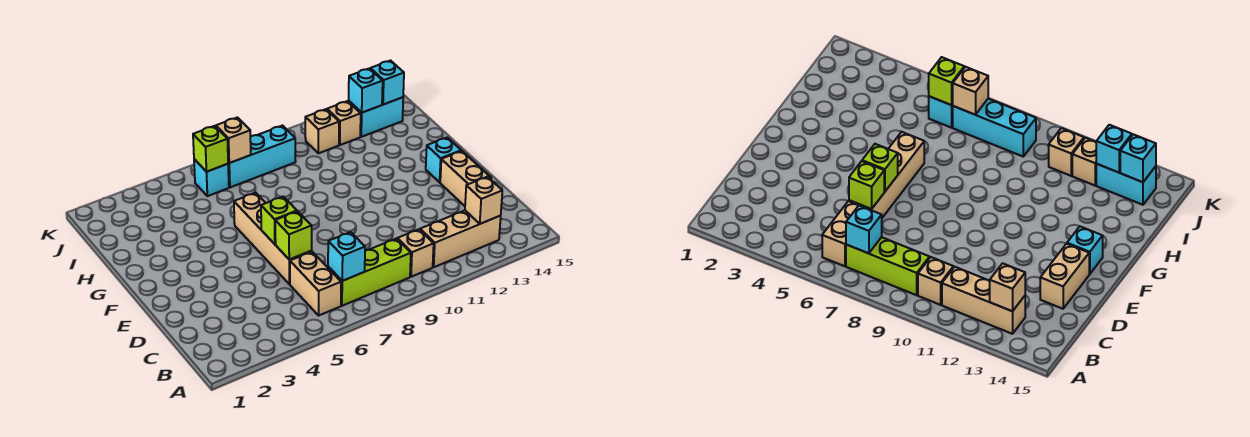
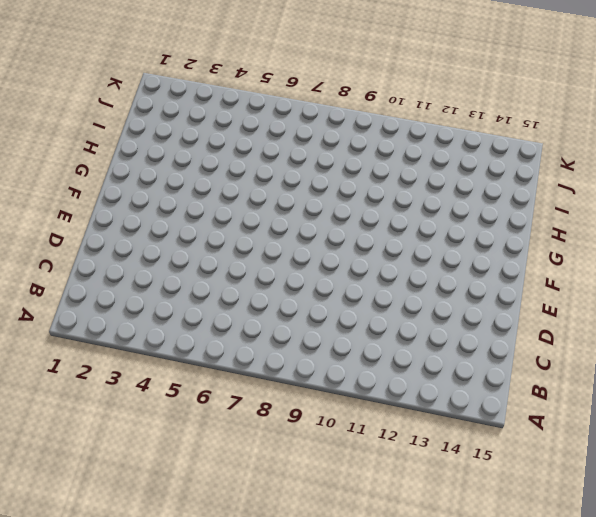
none -> tan brick B6:C6 level 1
none -> lime brick B7:B9 level 1
none -> tan brick B10 level 1

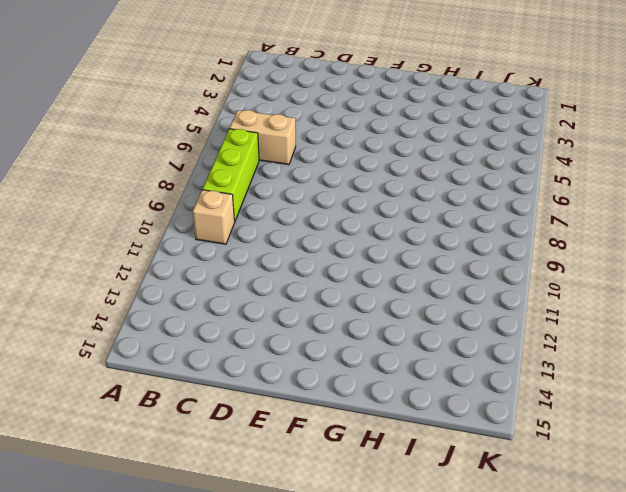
none -> tan brick B11:B13 level 1
none -> tan brick D6:G6 level 1
none -> tan brick D14:E14 level 1

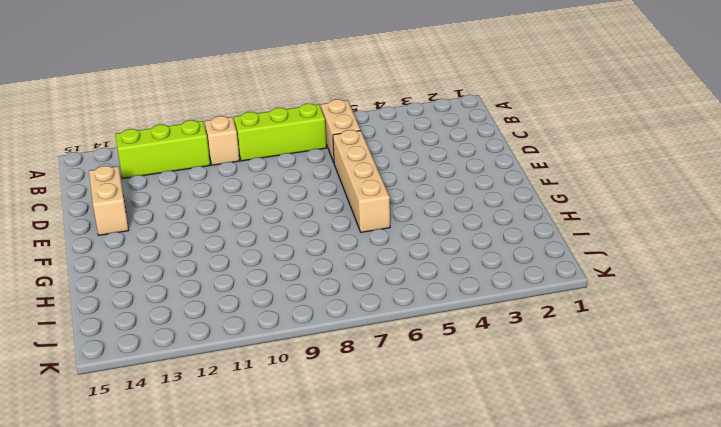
lime brick B11:B13 level 1 -> tan brick B11:B13 level 1
none -> cyan brick F14 level 1
none -> cyan brick J6 level 1
none -> cyan brick J7:J9 level 1

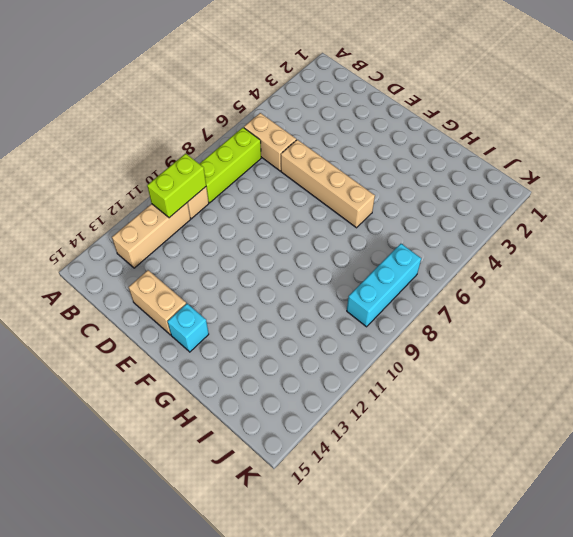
lime brick B10:B11 level 2 -> none
none -> cyan brick J6 level 1
none -> tan brick J11 level 1
none -> tan brick J12 level 1

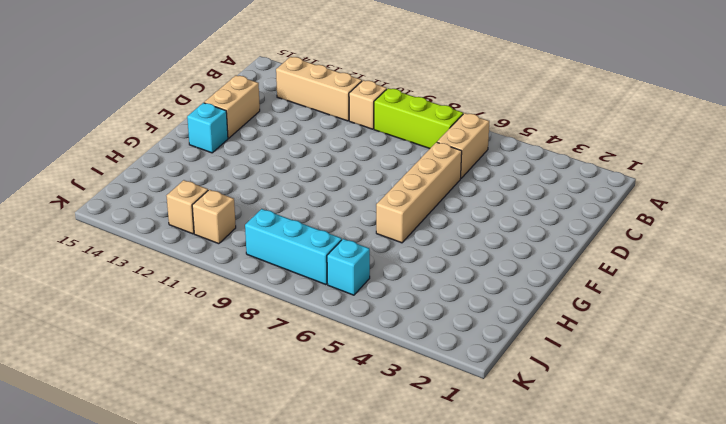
none -> cyan brick J13:J14 level 1
none -> cyan brick B7 level 2
none -> tan brick B13 level 2

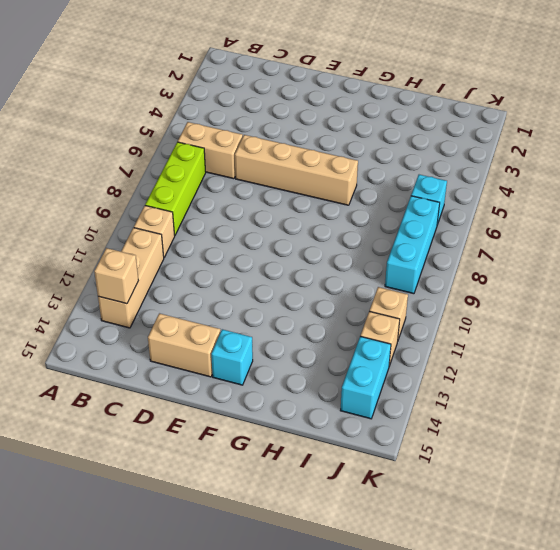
none -> cyan brick B7 level 2
none -> lime brick D6 level 2
none -> lime brick E6 level 2

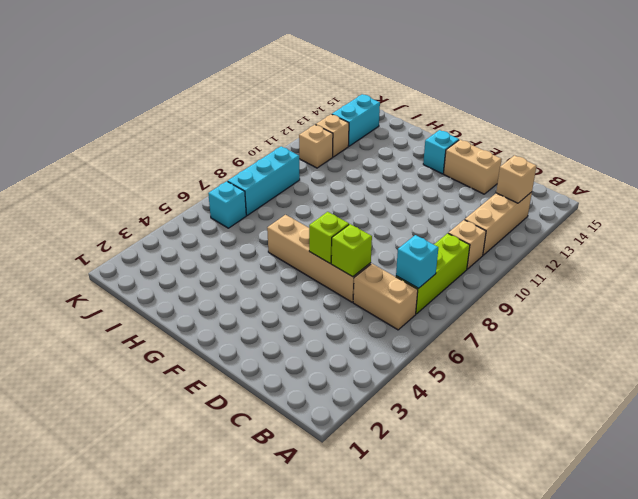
none -> lime brick J6 level 2
none -> tan brick J7 level 2
none -> cyan brick J13 level 2

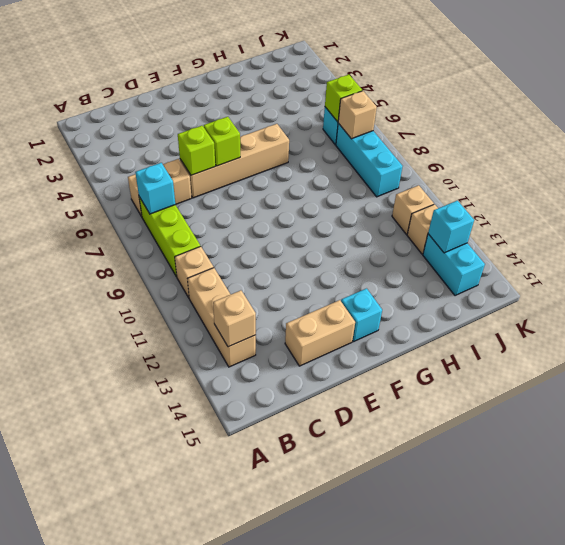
none -> cyan brick J14 level 2

